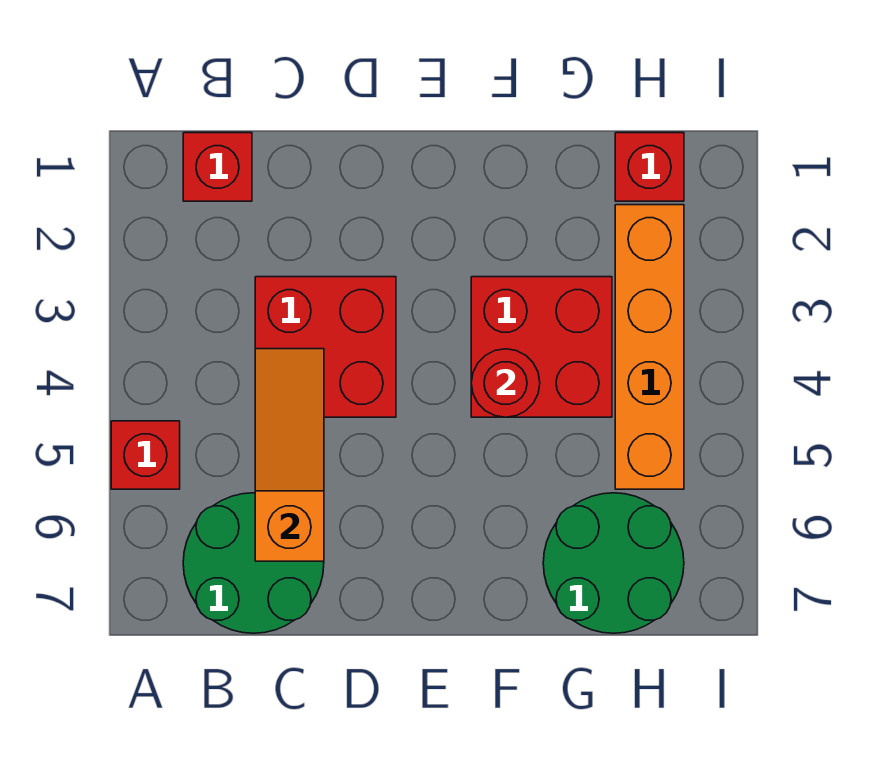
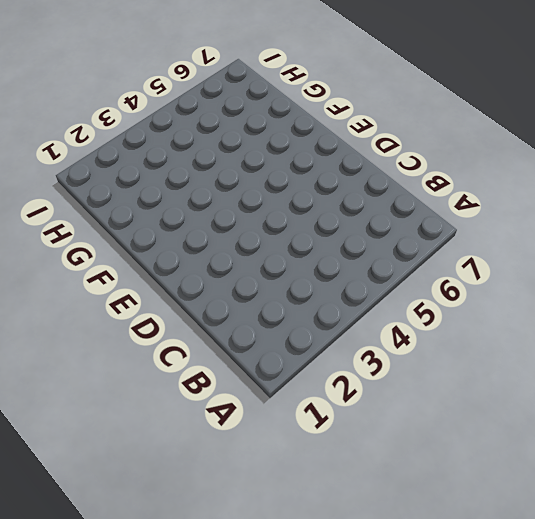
none -> red brick A5 level 1
none -> red brick B1 level 1

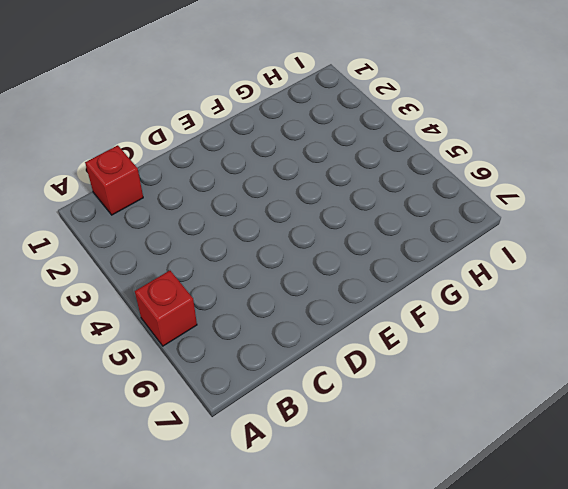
none -> green round brick B6:C7 level 1
none -> red brick C3:D4 level 1

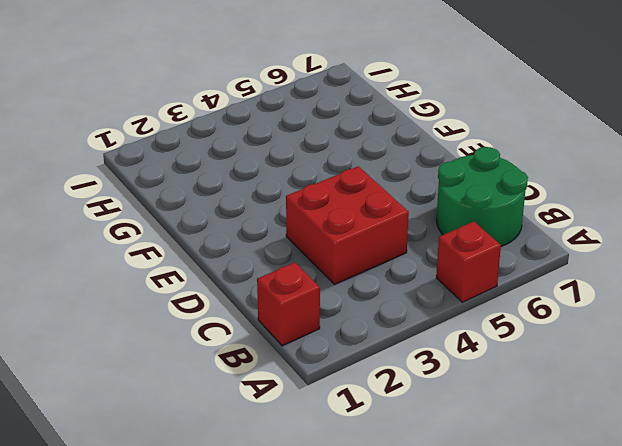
none -> red brick F3:G4 level 1
none -> green round brick G6:H7 level 1

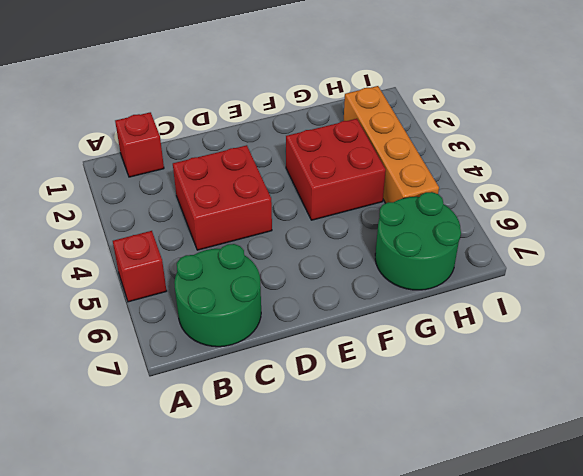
none -> red brick H1 level 1
none -> orange slope C4:C6 level 2 top 6

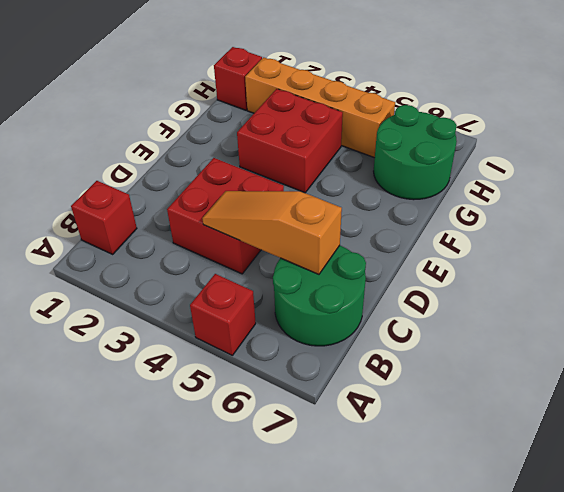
none -> red round brick F4 level 2

